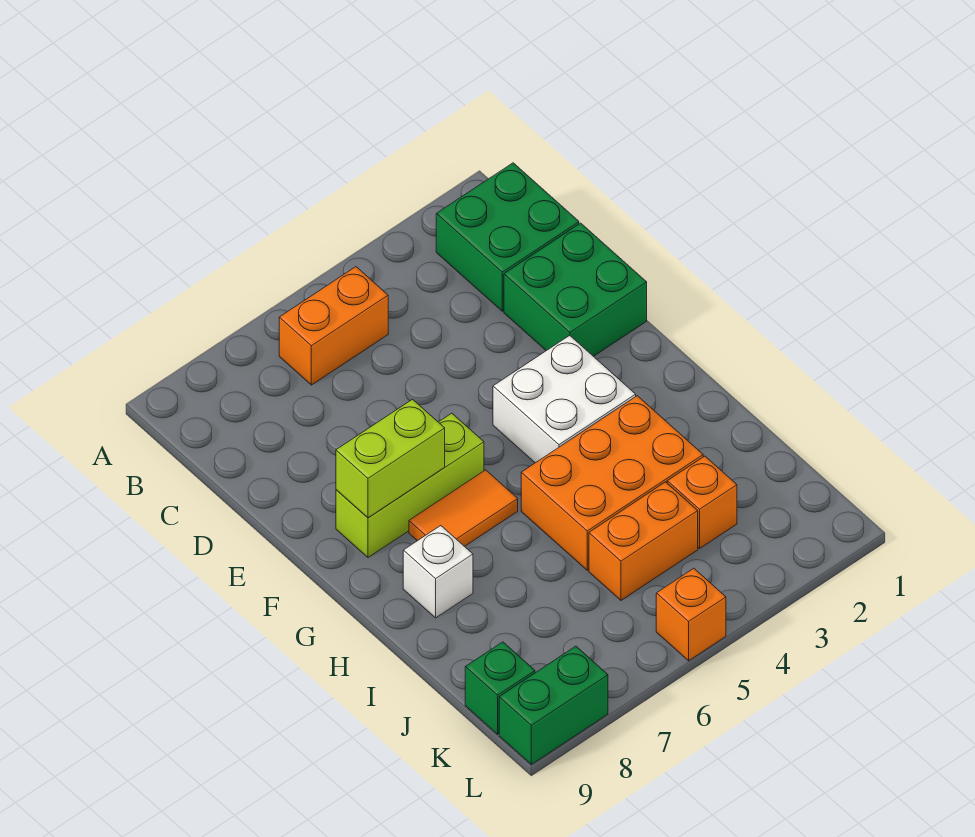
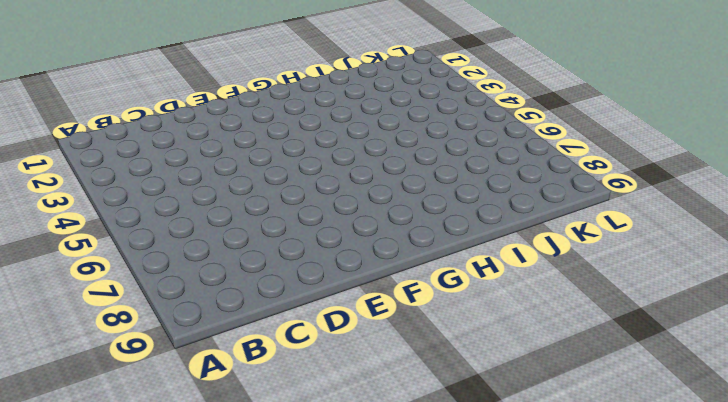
none -> green brick B1:C2 level 1
none -> orange brick B5:B6 level 1
none -> green brick D1:E2 level 1

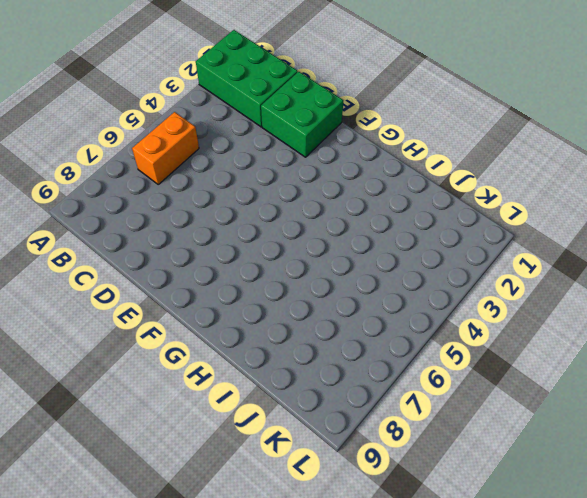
green brick A1:C2 level 1 -> green brick B1:C2 level 1
none -> white brick F3:G4 level 1
none -> lime brick F6:F8 level 1
none -> orange tile G6:G7 level 1

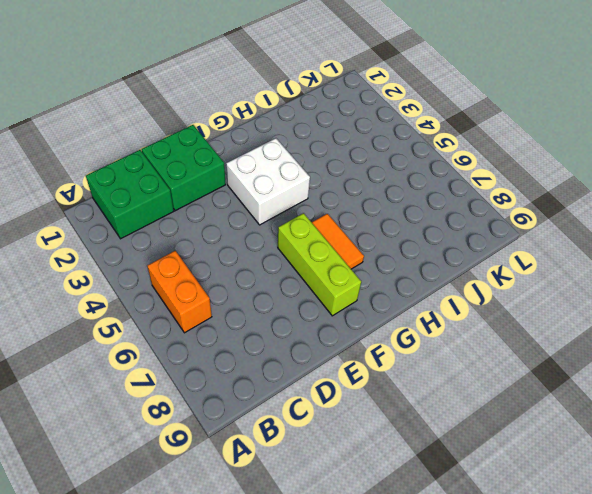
none -> orange brick H3:I5 level 1
none -> white brick H8 level 1
none -> orange brick J3 level 1

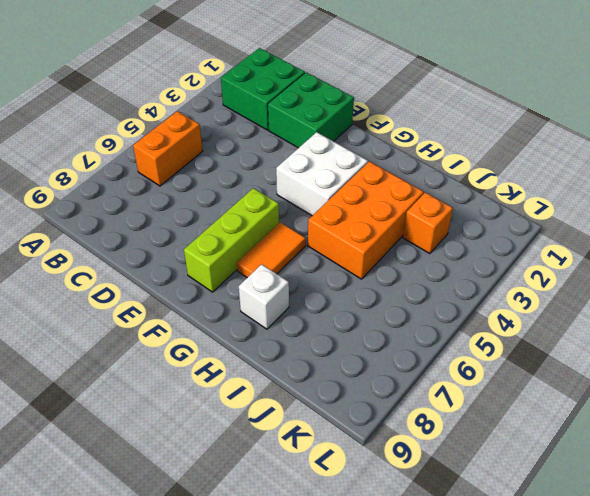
none -> orange brick J4:J5 level 1
none -> green brick K9 level 1
none -> orange brick L5 level 1

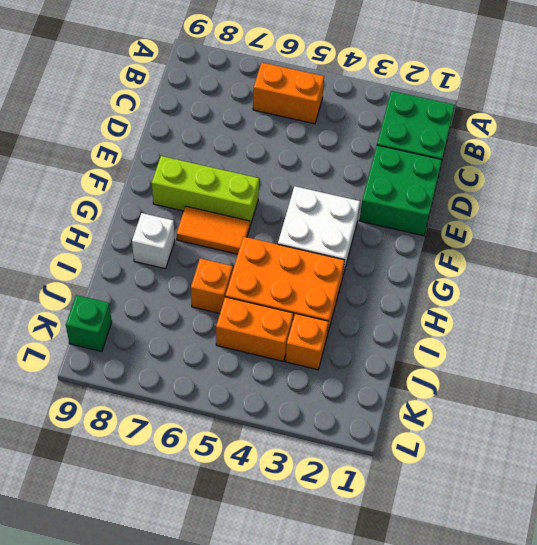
orange brick I6 level 1 -> orange brick L5 level 1
none -> green brick L8:L9 level 1
none -> lime brick F7:F8 level 2

